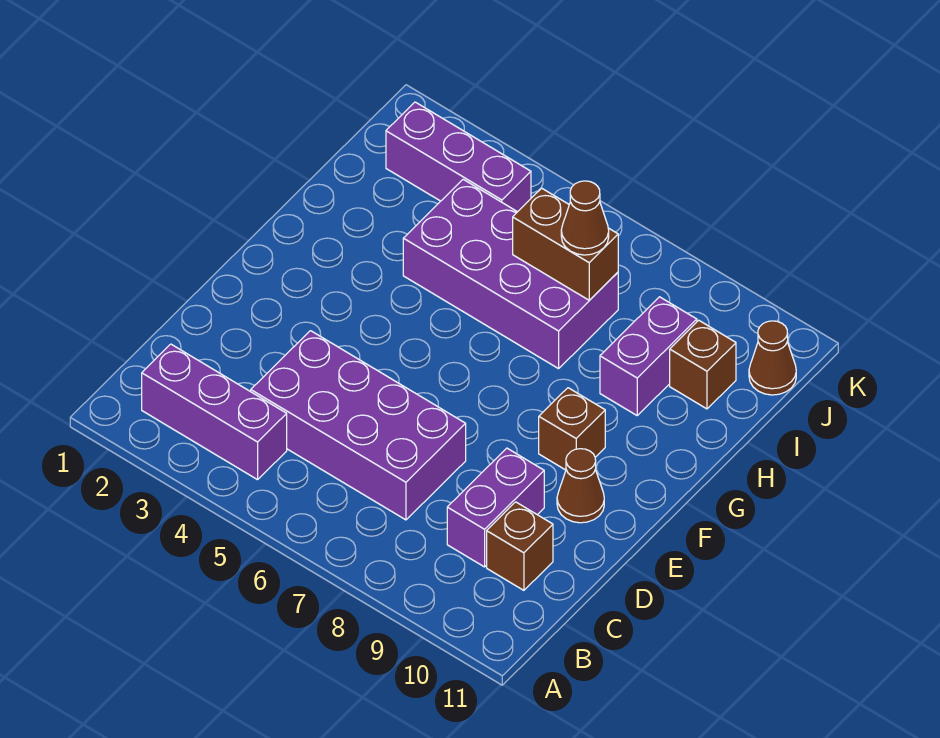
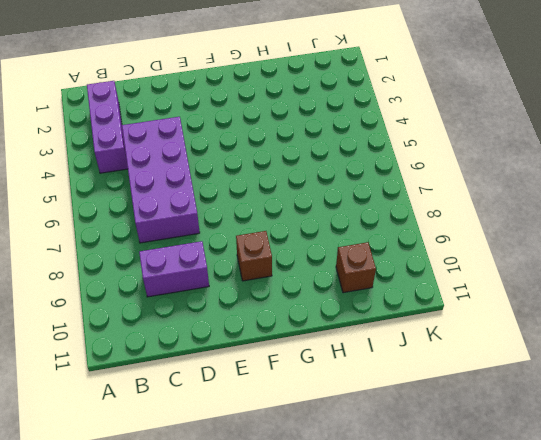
none -> brown brick C10 level 1
none -> brown cone E10 level 1
none -> purple brick H4:I7 level 1

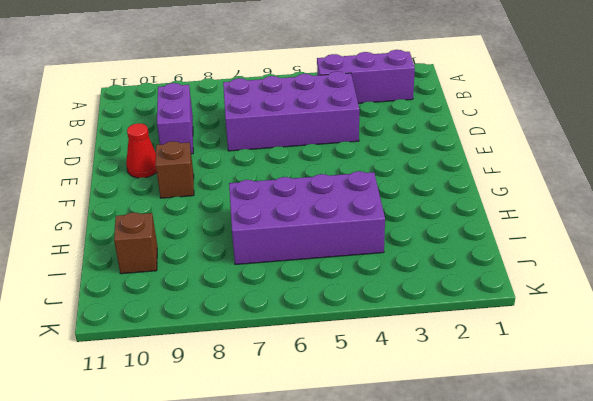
red cone E10 level 1 -> brown cone E10 level 1
none -> brown brick C10 level 1
none -> purple brick H9:I9 level 1
none -> purple brick J2:J4 level 1

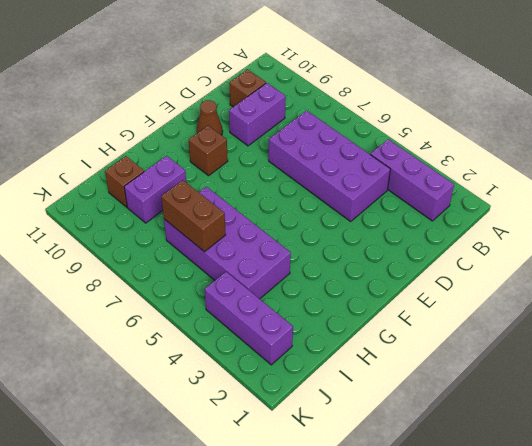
none -> brown cone J11 level 1
none -> brown cone I7 level 3

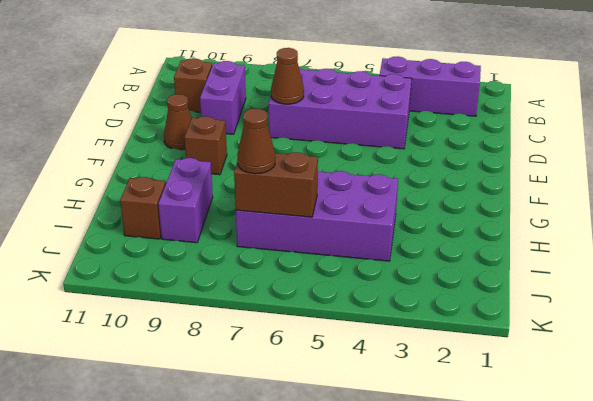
brown cone D7 level 2 -> brown cone J11 level 1
none -> purple brick J2:J4 level 1

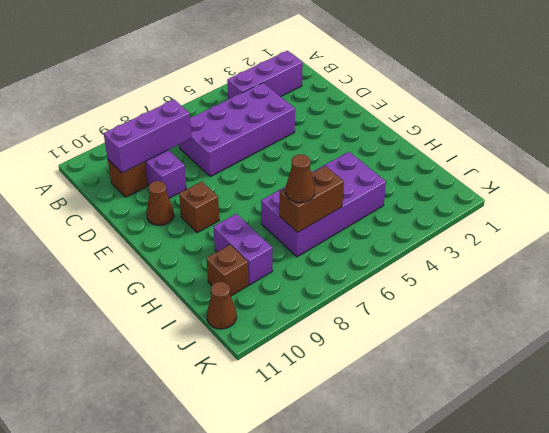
purple brick C8:C10 level 2 -> purple brick J2:J4 level 1

